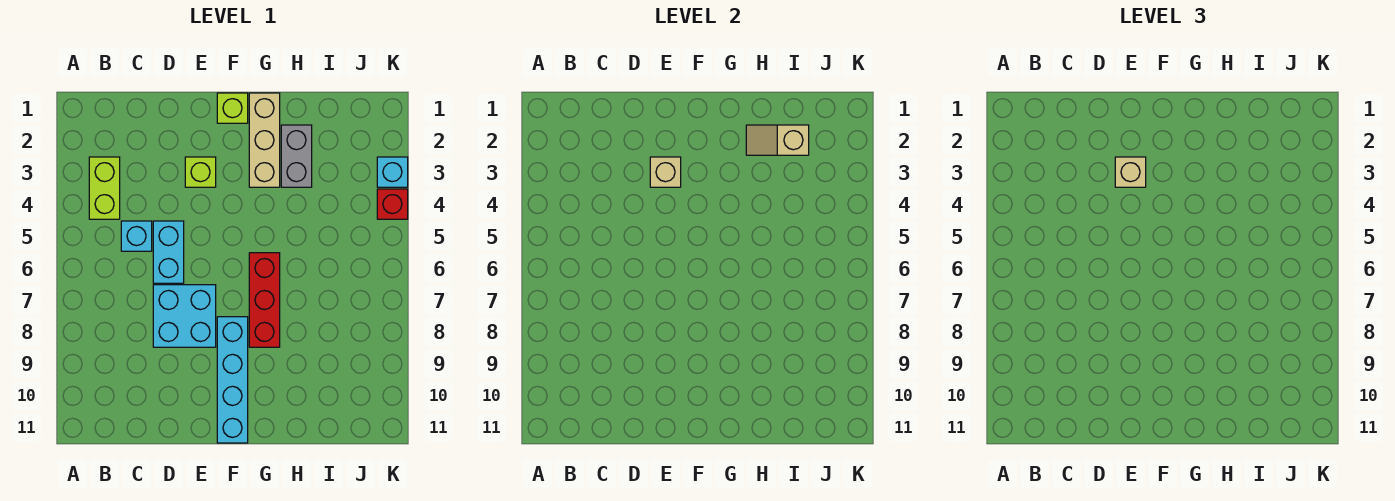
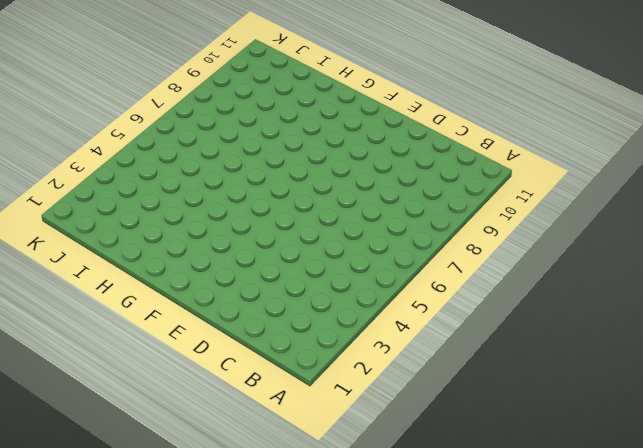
none -> lime brick B3:B4 level 1
none -> cyan brick C5 level 1
none -> cyan brick D5:D6 level 1

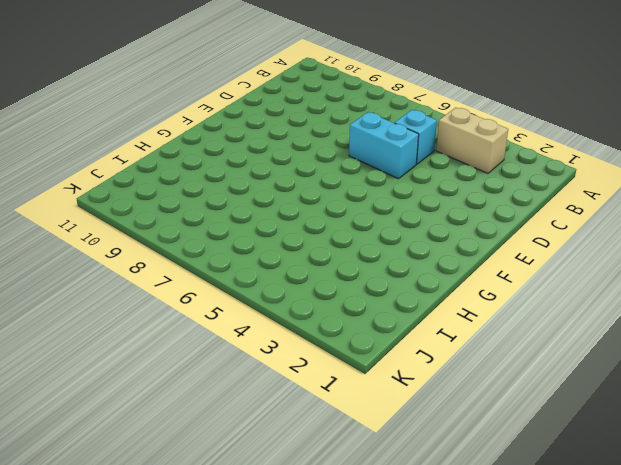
tan brick B3:B4 level 1 -> lime brick B3:B4 level 1
none -> cyan brick D7:E8 level 1
none -> lime brick E3 level 1
none -> lime brick F1 level 1

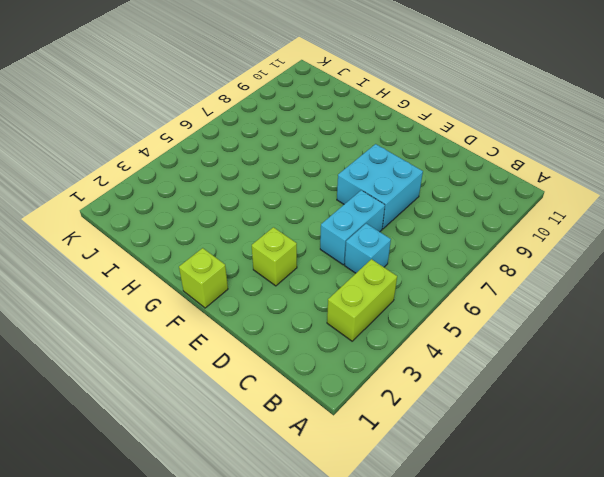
none -> cyan brick F8:F11 level 1
none -> tan brick G1:G3 level 1
none -> red brick G6:G8 level 1

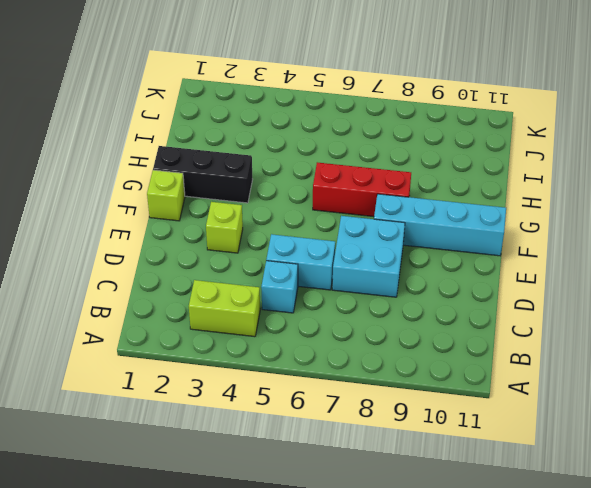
black brick G1:G3 level 1 -> tan brick G1:G3 level 1
none -> grey brick H2:H3 level 1
none -> cyan brick K3 level 1
none -> red brick K4 level 1

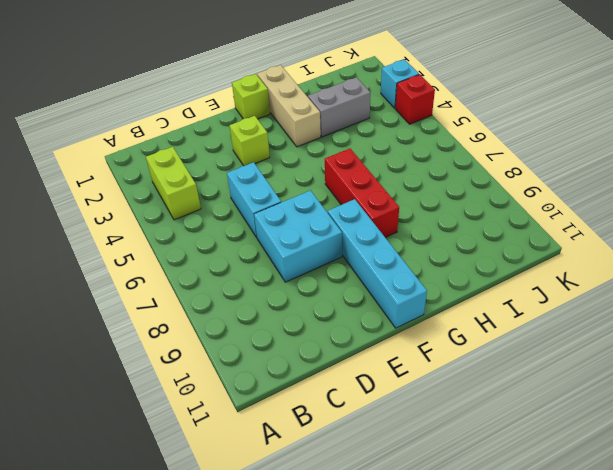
grey brick H3:I3 level 1 -> grey brick H2:H3 level 1
none -> cyan brick C5 level 1
none -> tan brick E3 level 2
none -> tan slope H2:I2 level 2 top I

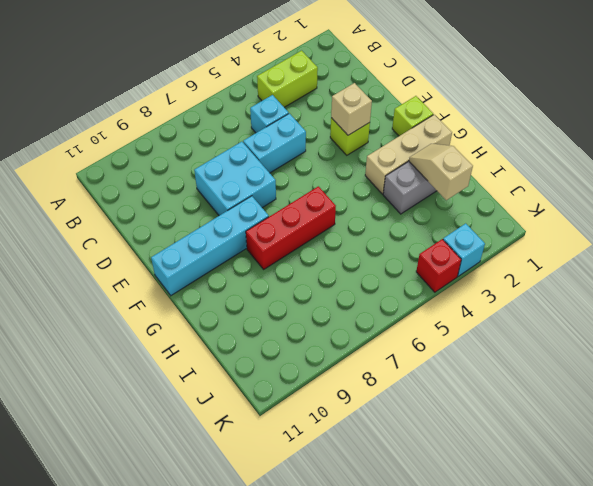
none -> tan brick E3 level 3

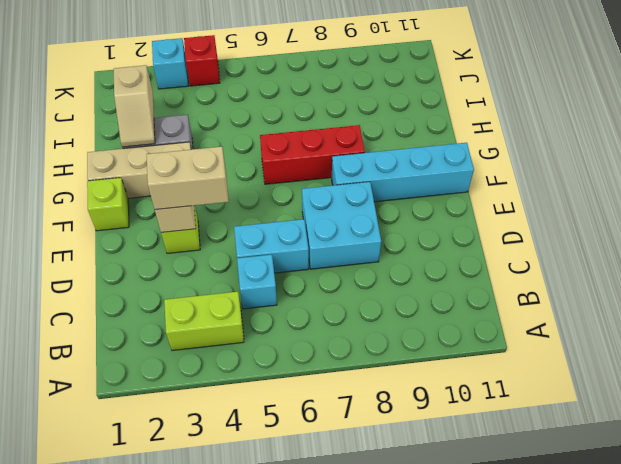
tan brick E3:E4 level 3 -> tan brick E3 level 3

